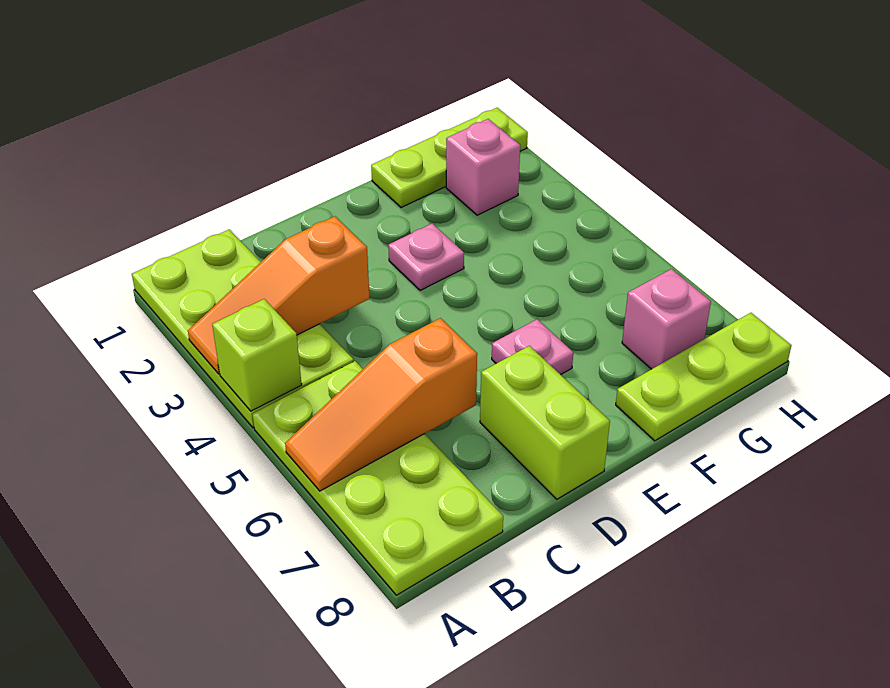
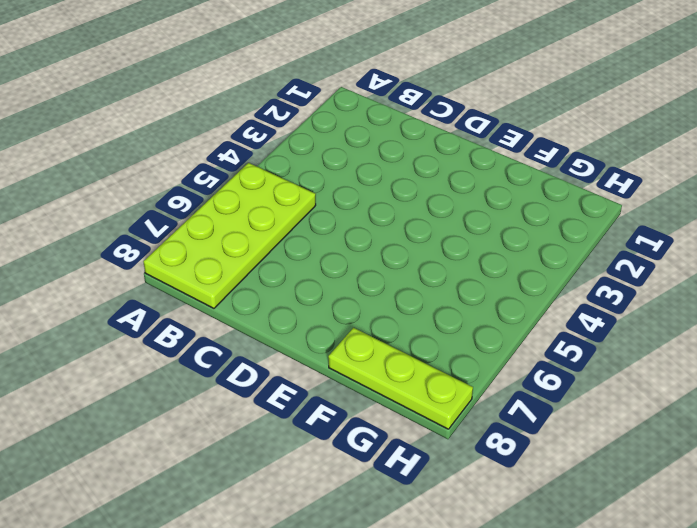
none -> lime plate A1:B4 level 1
none -> lime brick D7:D8 level 1
none -> pink plate E3 level 1

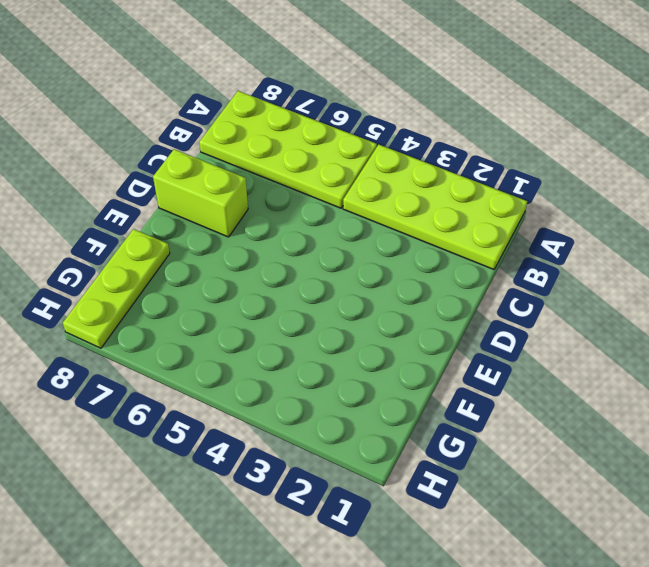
none -> pink plate E3 level 1
none -> pink plate E6 level 1
none -> lime plate F1:H1 level 1

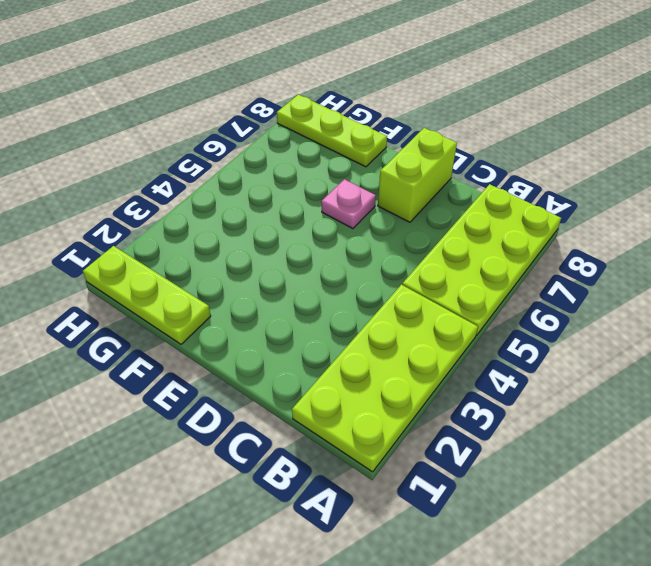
none -> pink plate E3 level 1
none -> pink brick G2 level 1
none -> pink brick G7 level 1

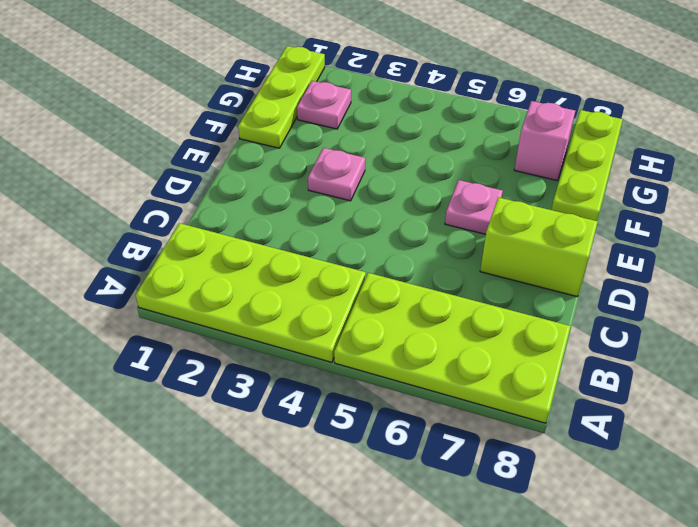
pink plate G2 level 1 -> pink brick G2 level 1
none -> orange slope A3:C3 level 2 top C
none -> lime brick A4 level 2
none -> orange slope A6:C6 level 2 top C

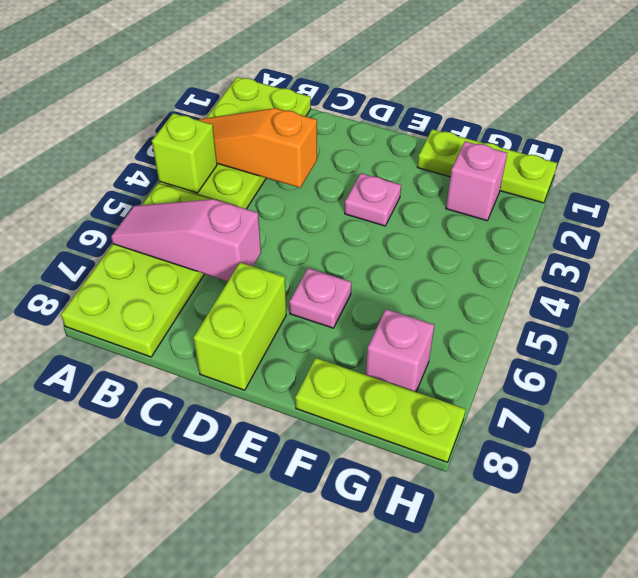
pink slope A6:C6 level 2 top C -> orange slope A6:C6 level 2 top C

